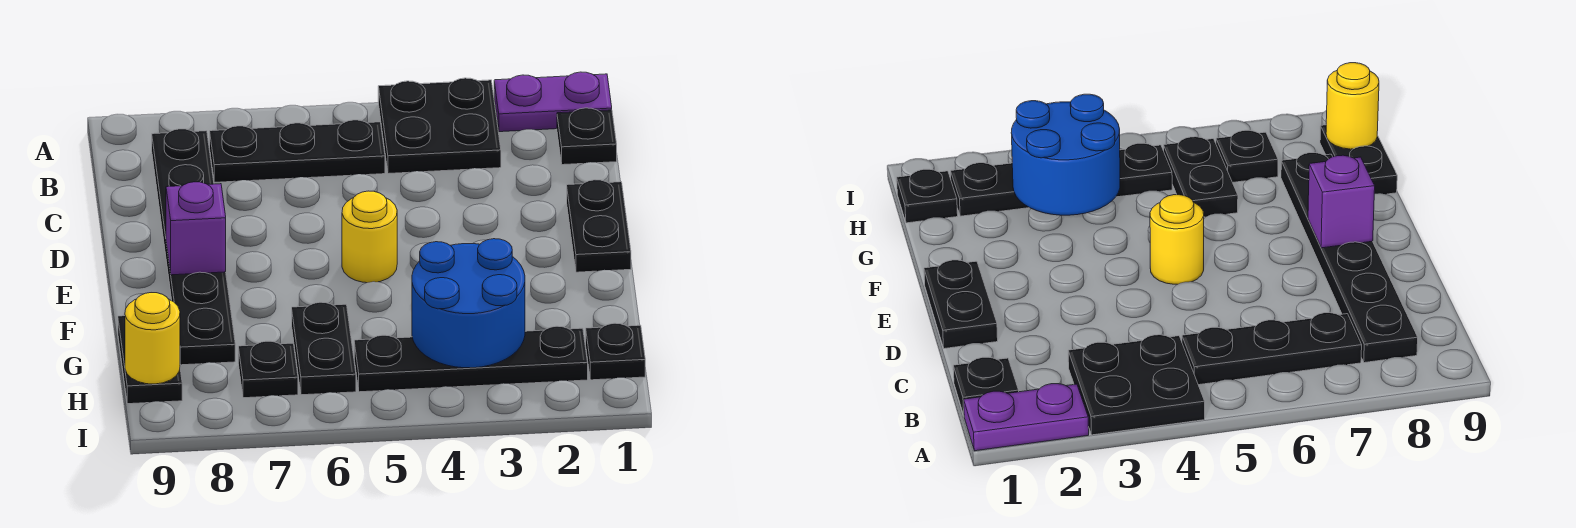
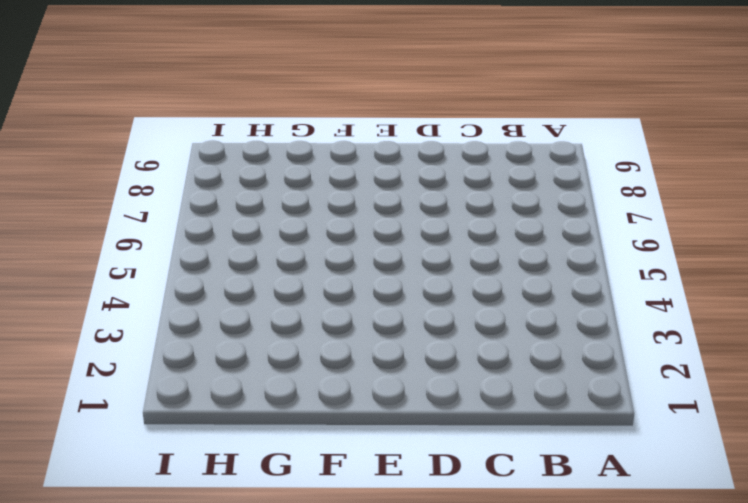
none -> purple plate A1:A2 level 1
none -> black plate A3:B4 level 1
none -> black plate B1 level 1

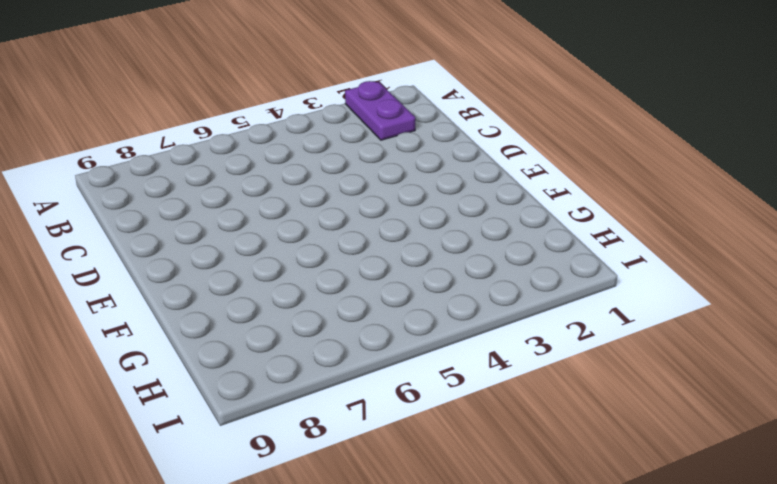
purple plate A2:B2 level 1 -> purple plate A1:A2 level 1
none -> black plate A3:B4 level 1
none -> black plate B1 level 1
none -> black plate B5:B7 level 1

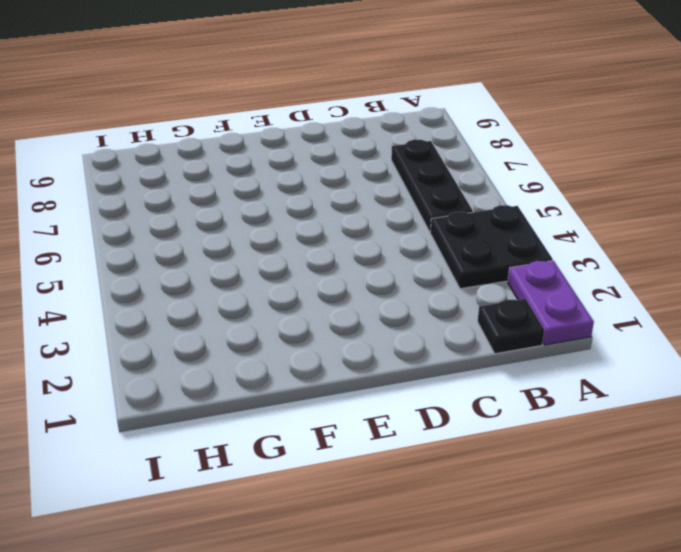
none -> black plate B8:G8 level 1
none -> black plate D1:E1 level 1
none -> yellow round brick E5 level 1

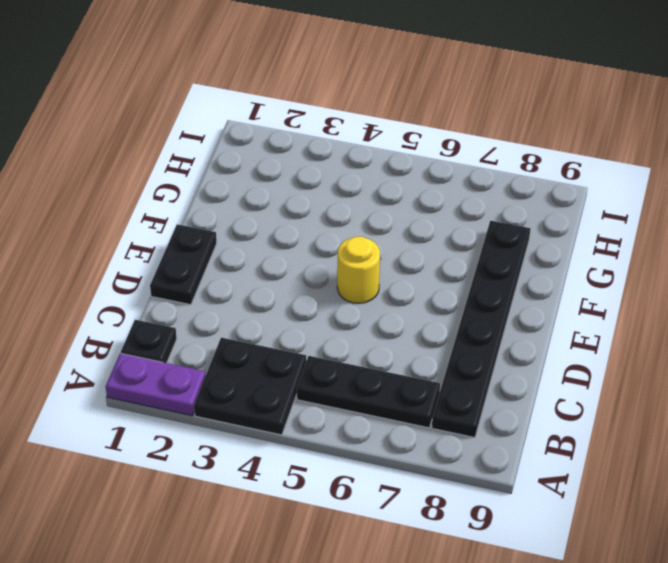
none -> black plate G6:H6 level 1
none -> black plate G9:H9 level 1
none -> black plate H1 level 1

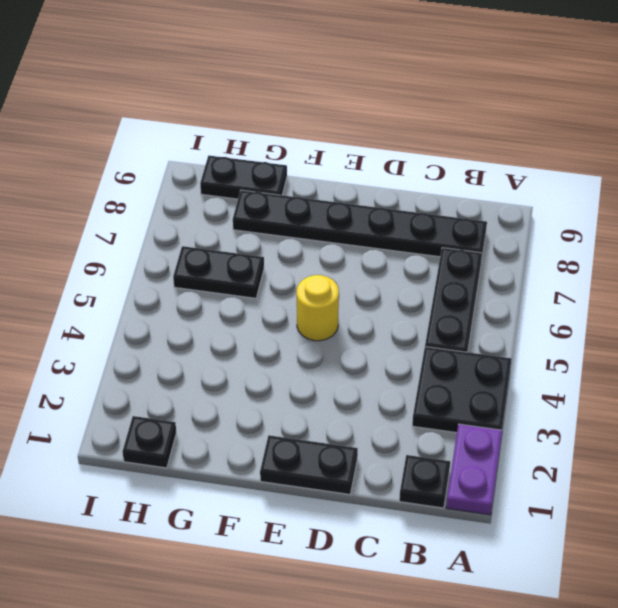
none -> black plate H2:H5 level 1
none -> black plate H7 level 1
none -> purple brick E8 level 2

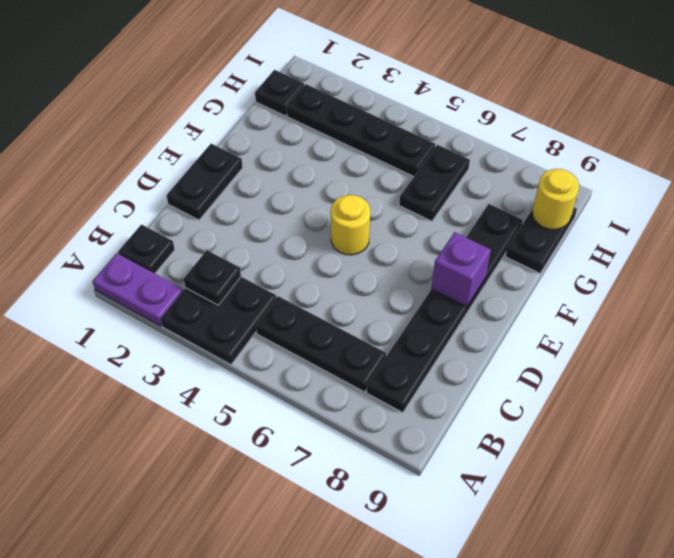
black plate B3 level 2 -> black plate H7 level 1
none -> blue round brick G3:H4 level 2

